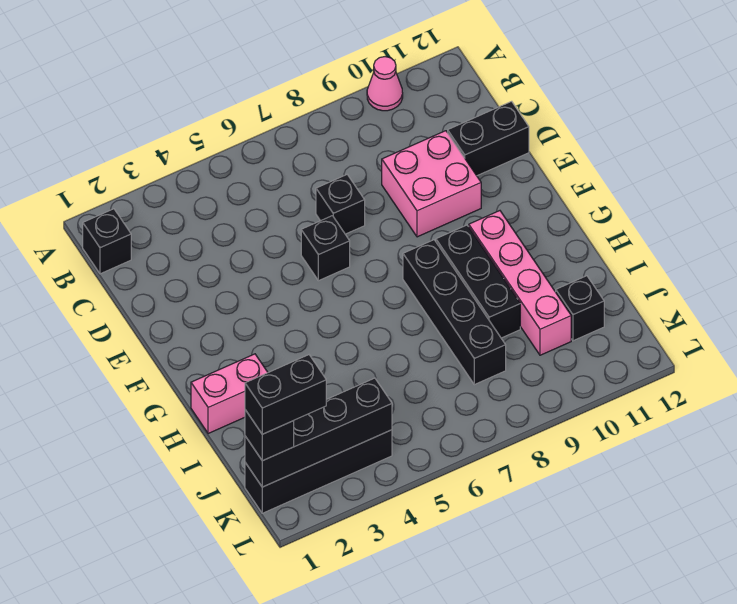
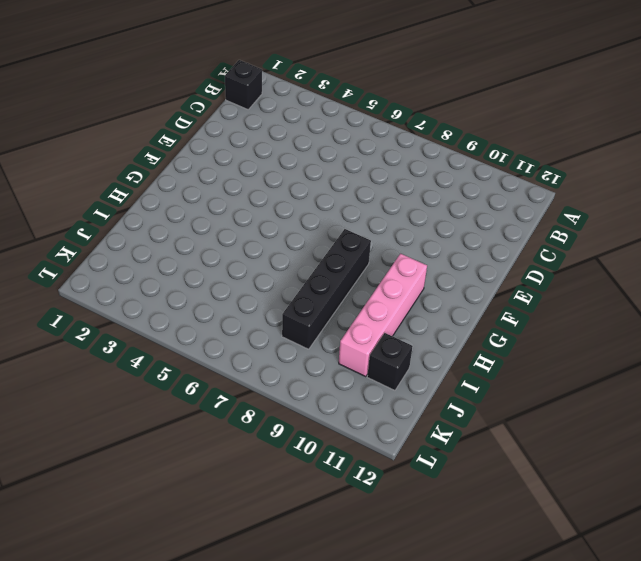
none -> pink cone A10 level 1
none -> black brick D7 level 1
none -> pink brick D9:E10 level 1

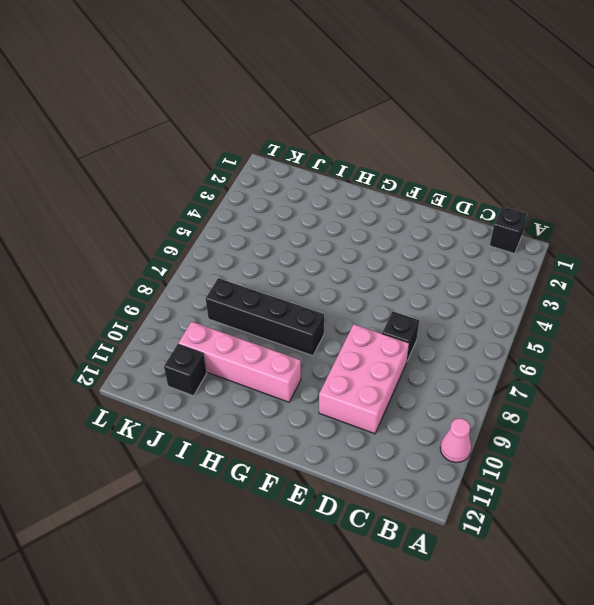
pink brick D8:E10 level 1 -> pink brick D9:E10 level 1
none -> black brick D11:D12 level 1
none -> black brick E6 level 1
none -> black brick G9:I9 level 1

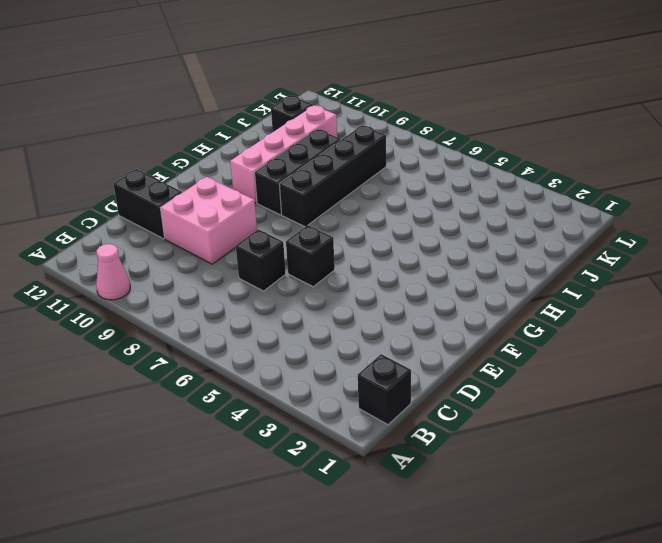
none -> pink brick H1:H2 level 1
none -> black brick K1:K4 level 1
none -> black brick K1:K4 level 2

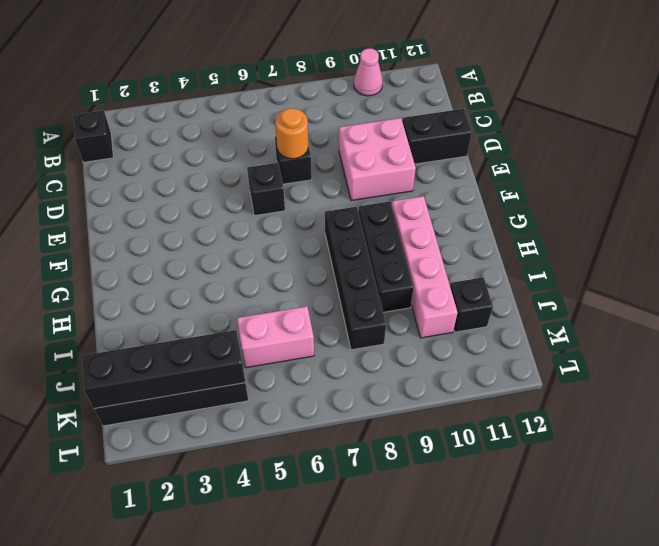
orange round brick D7 level 2 -> none
pink brick J5:J6 level 1 -> pink brick H1:H2 level 1
none -> black brick K1 level 3
none -> black brick K1:K2 level 4

